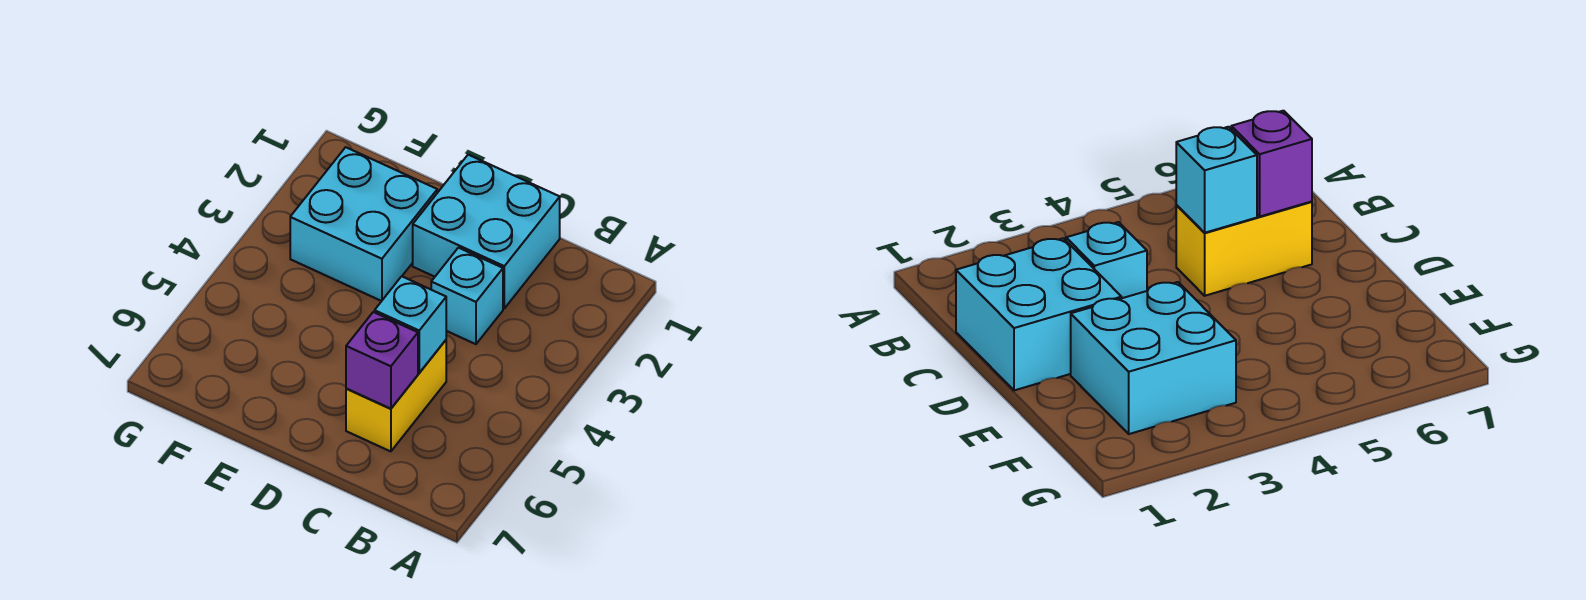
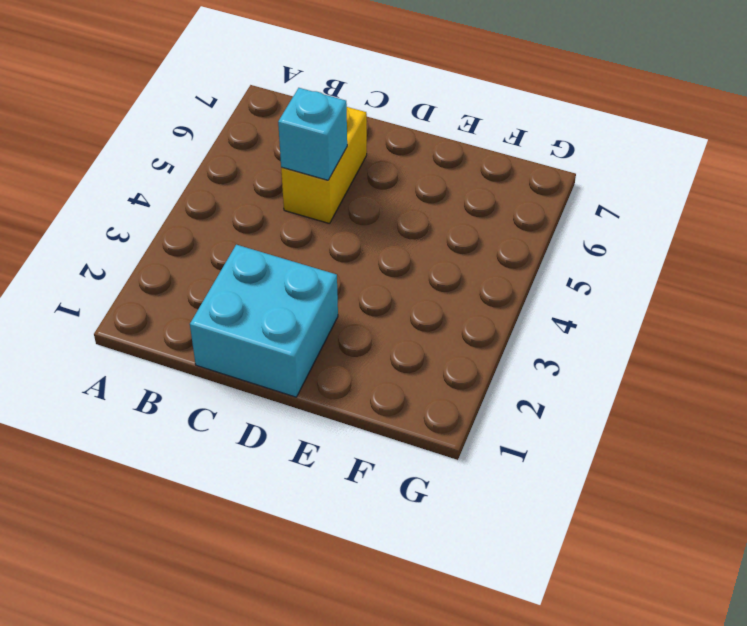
none -> cyan brick C3 level 1
none -> cyan brick E2:F3 level 1

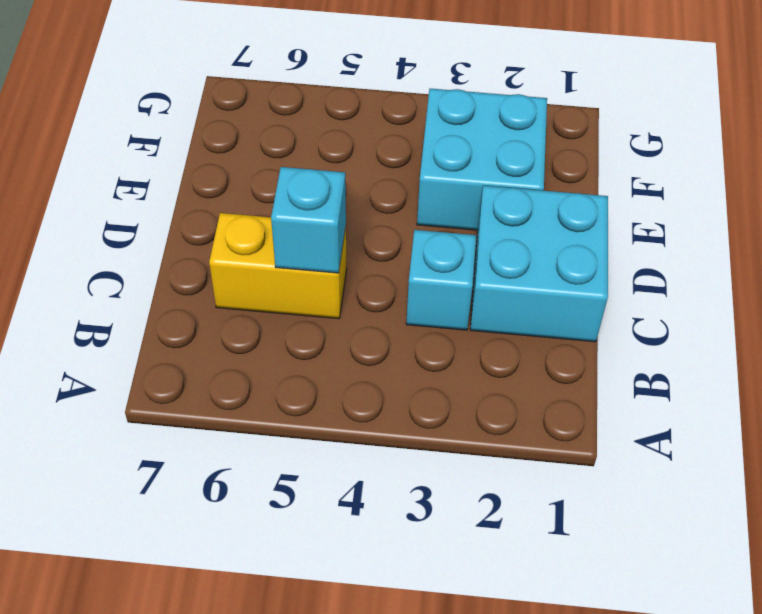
none -> purple brick C6 level 2

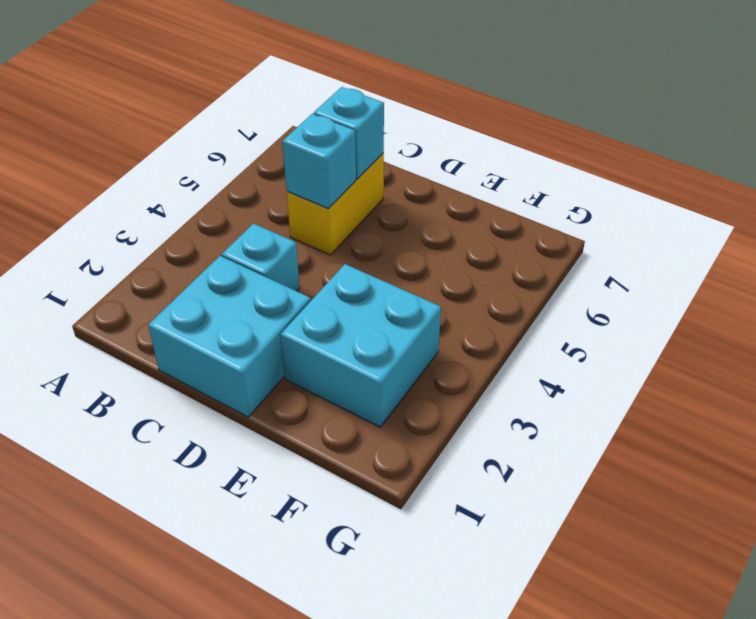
cyan brick C6 level 2 -> purple brick C6 level 2

